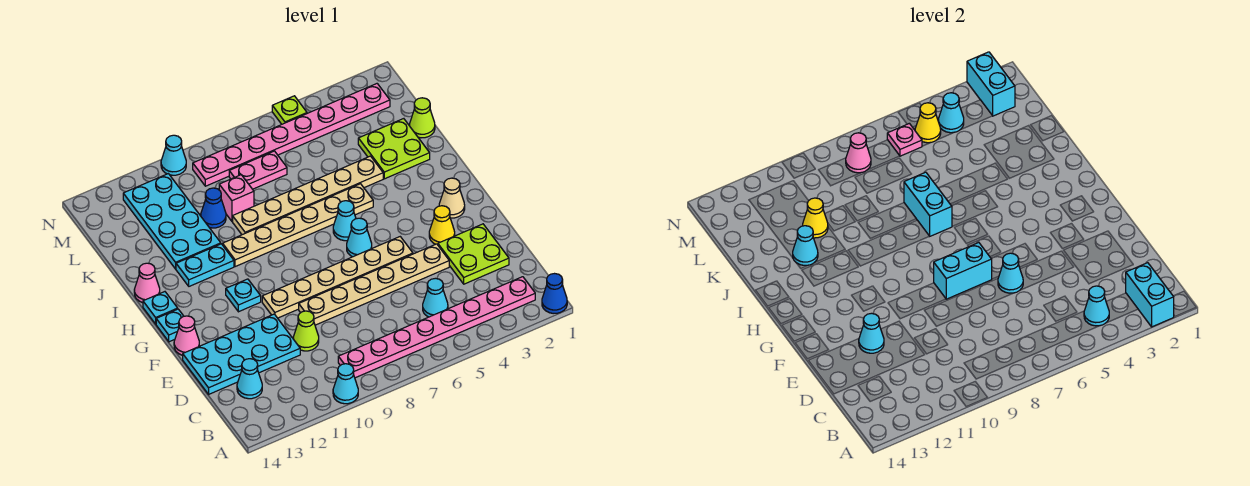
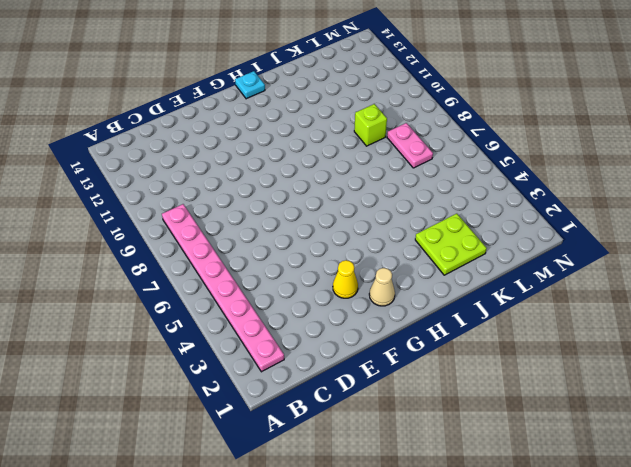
lime brick K9 level 1 -> pink brick K9 level 1
none -> blue cone A1 level 1
none -> cyan cone A10 level 1
none -> cyan cone C5 level 1
none -> cyan cone C13 level 1

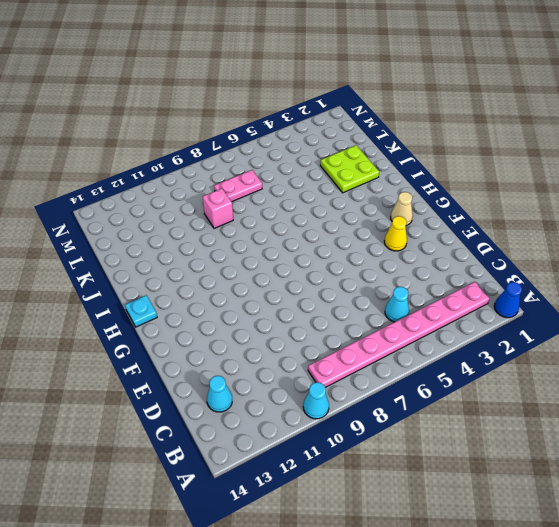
none -> lime plate D2:E3 level 1
none -> lime cone D10 level 1
none -> cyan plate D11:E14 level 1
none -> tan plate E4:E9 level 1

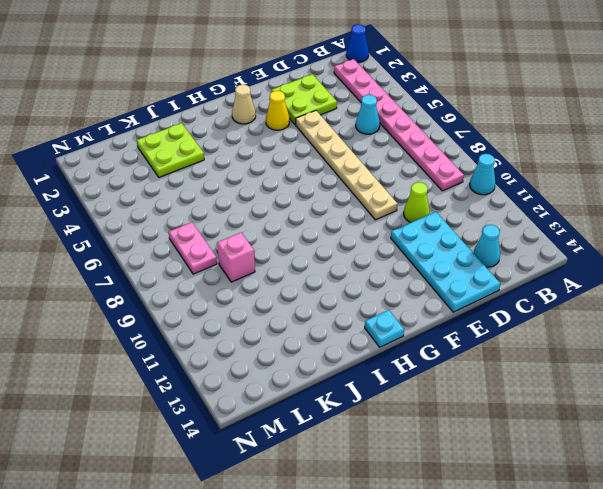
none -> tan plate F5:F10 level 1
none -> pink cone F14 level 1
none -> cyan cone G6 level 1
none -> cyan plate G11 level 1

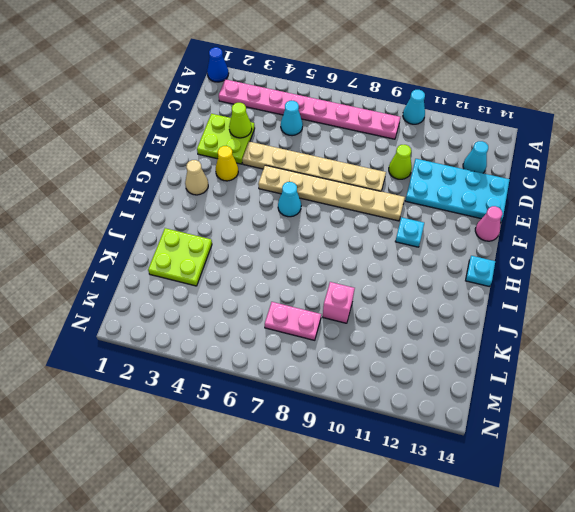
lime cone D3 level 2 -> lime cone K1 level 1
none -> cyan plate G14 level 1
none -> cyan cone H6 level 1
none -> tan plate I5:I10 level 1
none -> cyan plate I11:I12 level 1

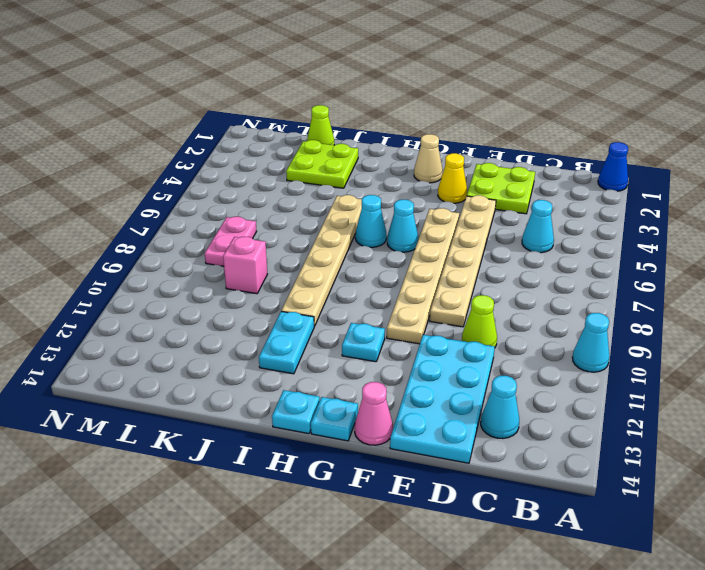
none -> pink plate B2:B9 level 1
none -> pink cone I14 level 1
none -> tan plate J4:J9 level 1
none -> cyan plate J11:M12 level 1

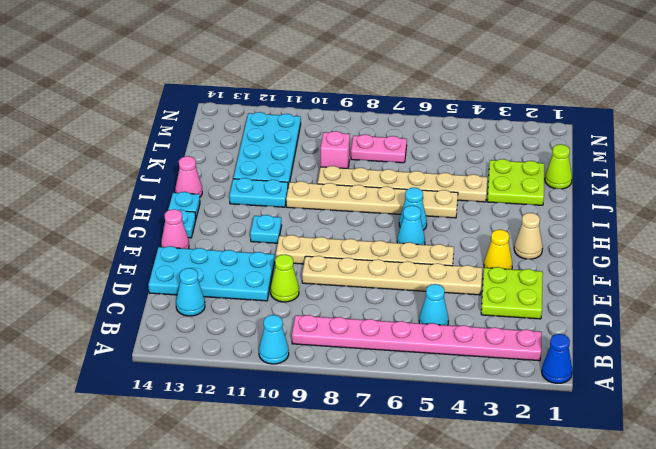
none -> blue cone K10 level 1
none -> pink plate M2:M9 level 1
none -> lime plate N5 level 1
none -> cyan cone N10 level 1

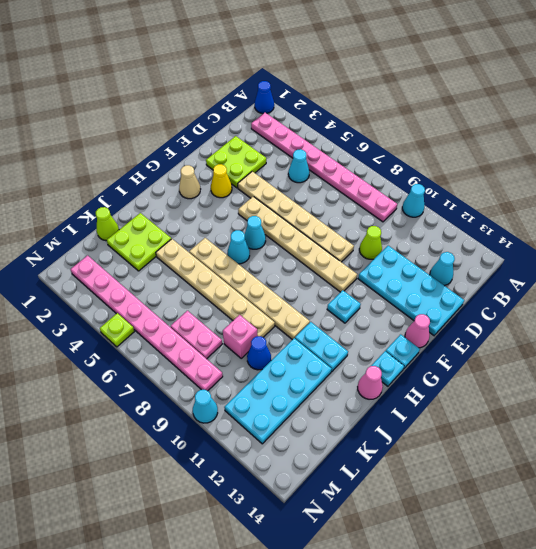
none -> cyan brick A2:B2 level 2
none -> cyan cone B4 level 2
none -> cyan cone E6 level 2
none -> cyan cone E12 level 2

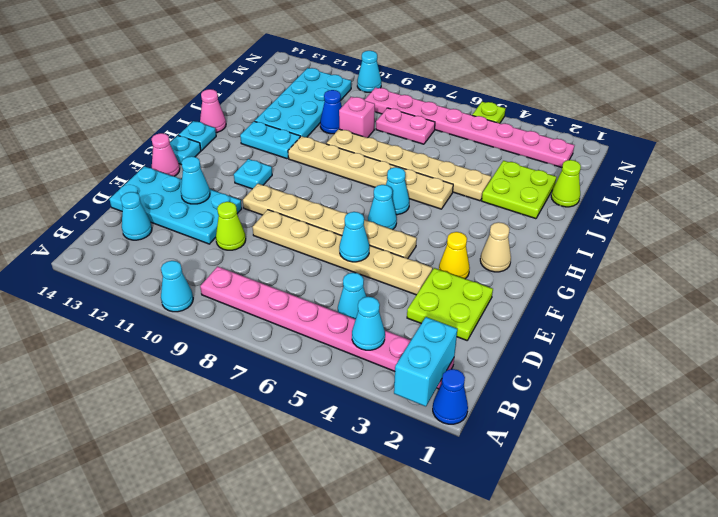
none -> cyan brick F7:F8 level 2
none -> cyan brick I7:J7 level 2
none -> cyan cone J12 level 2
none -> yellow cone K11 level 2

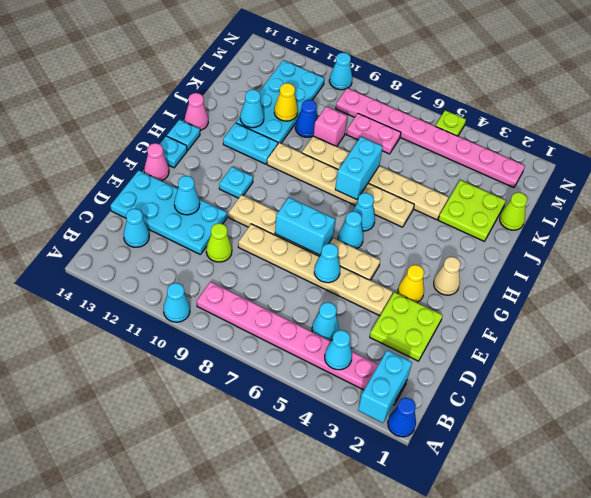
none -> cyan brick M2:N2 level 2
none -> cyan cone M4 level 2
none -> yellow cone M5 level 2
none -> pink plate M6 level 2

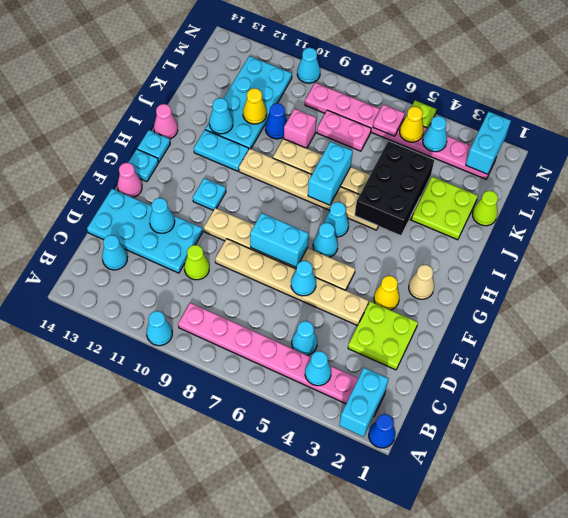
black brick I4:K5 level 2 -> none
none -> pink cone M8 level 2

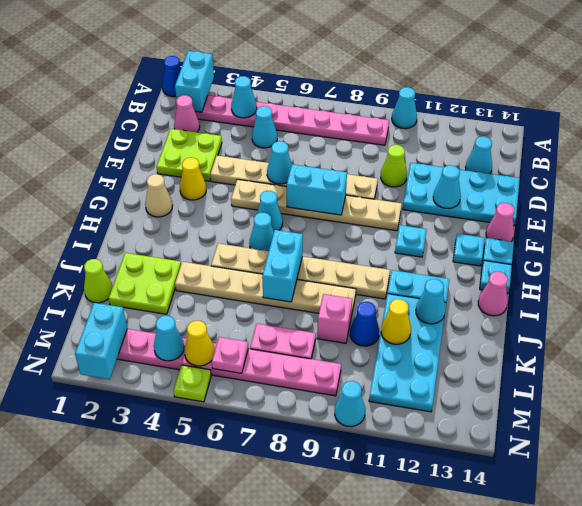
pink cone C2 level 1 -> pink cone M8 level 2
cyan plate G13 level 1 -> none

